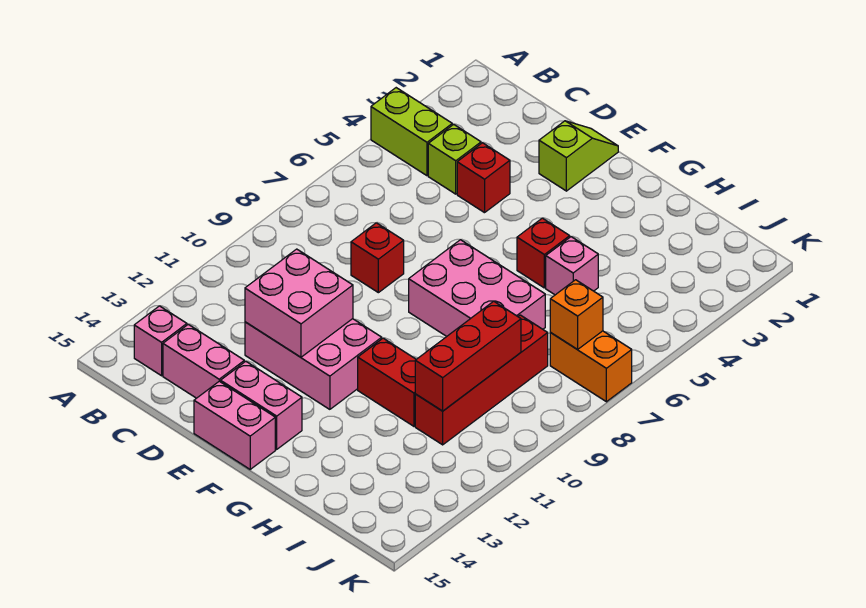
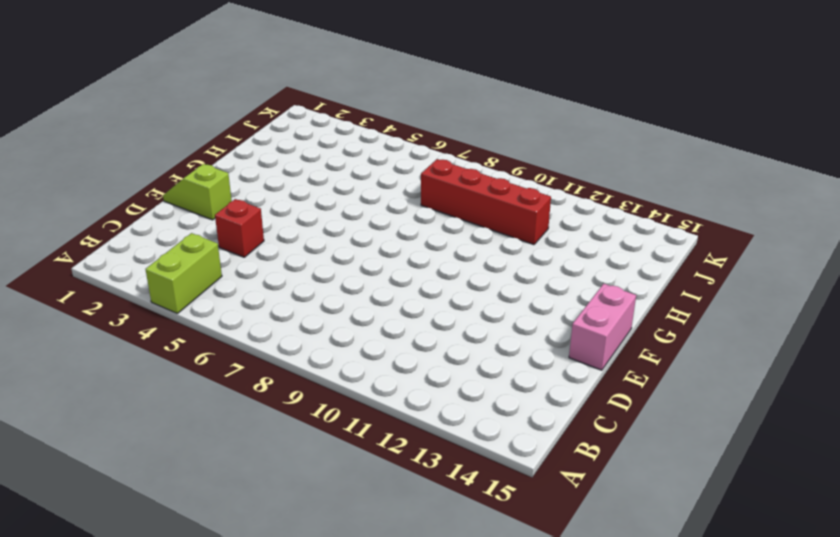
none -> pink brick B14 level 1
none -> lime brick C4 level 1
none -> pink brick C14:D14 level 1

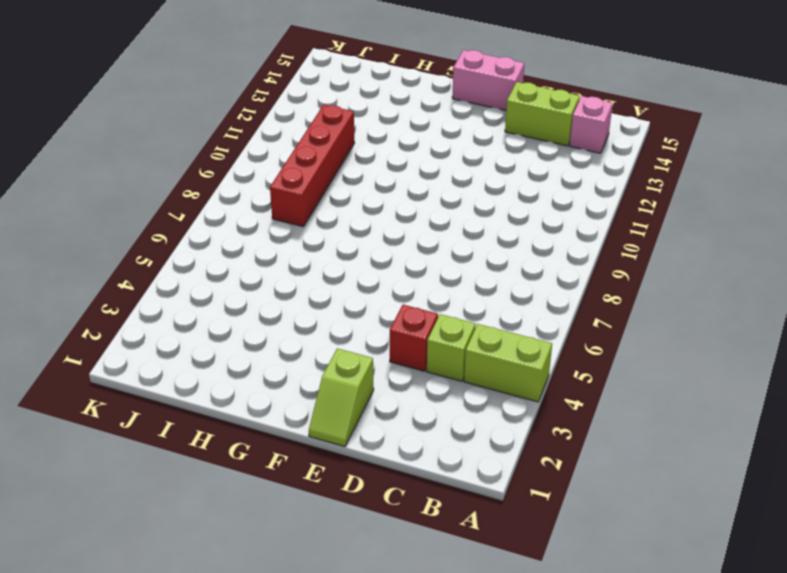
lime brick C14:D14 level 1 -> pink brick C14:D14 level 1
none -> red brick D8 level 1
none -> pink brick D11:F12 level 1
none -> pink brick E14:F14 level 1

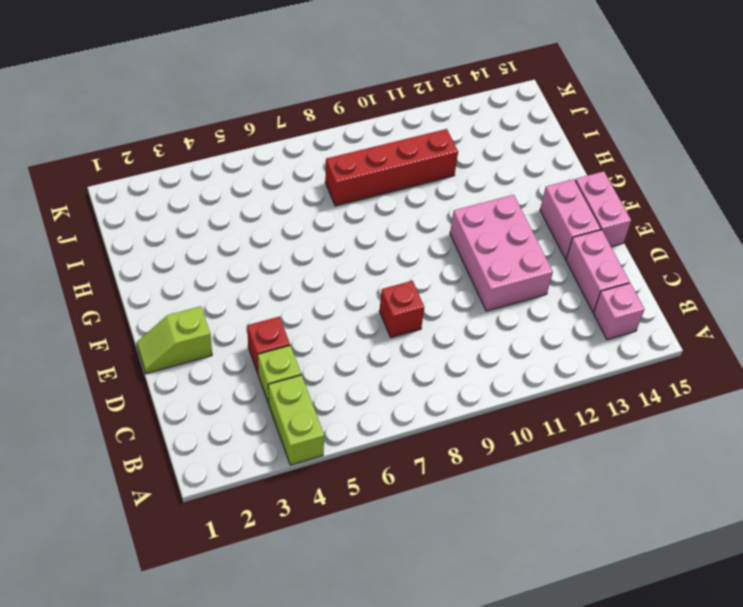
none -> pink brick F7:H8 level 1
none -> red brick G5 level 1
none -> red brick G11:H11 level 1

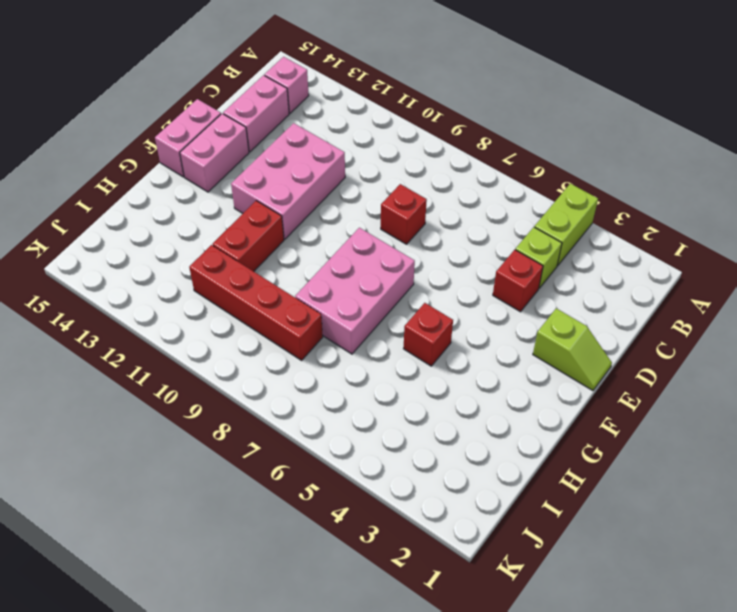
none -> pink brick H5 level 1
none -> orange brick J7:K7 level 1
none -> pink brick D11:E12 level 2

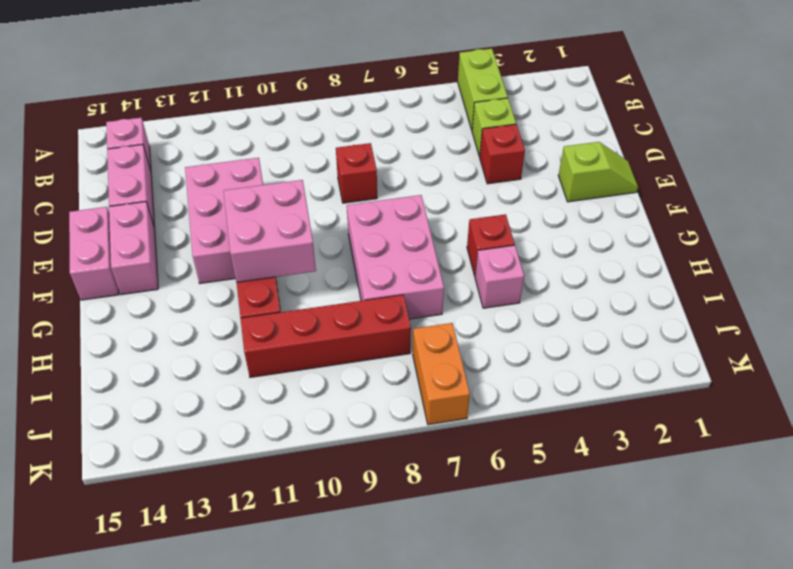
pink brick F10:G11 level 2 -> pink brick D11:E12 level 2
none -> red brick I9:I11 level 2
none -> orange brick J7 level 2

